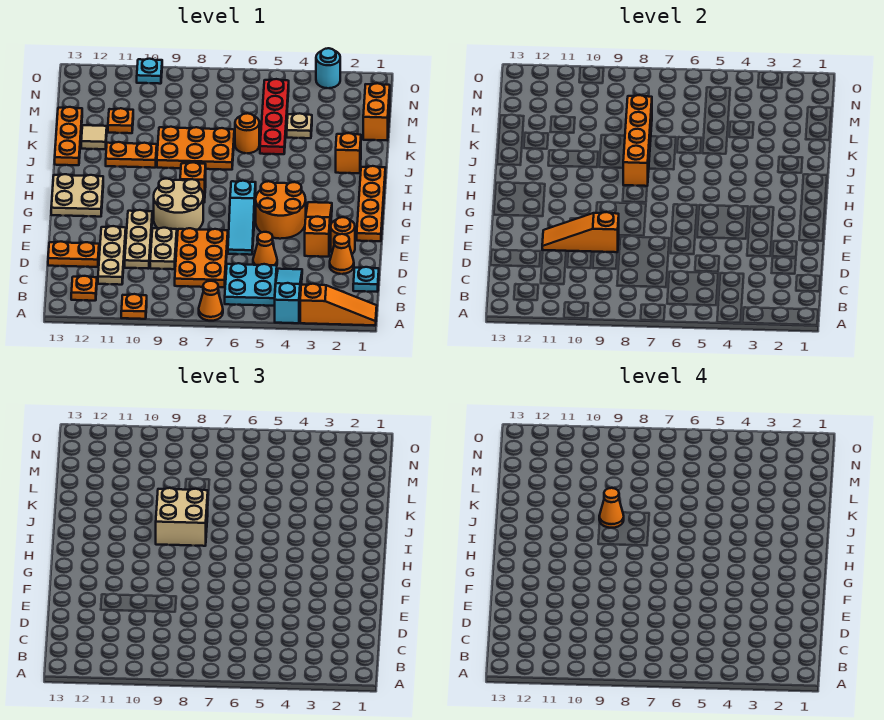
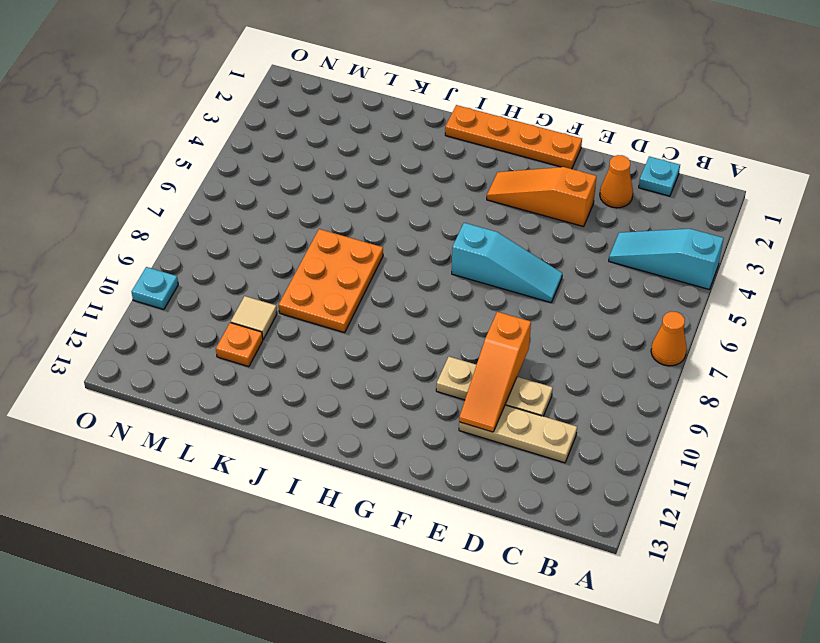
tan tile L10 level 1 -> tan tile K12 level 1
none -> orange slope A1:A3 level 1 top 3
none -> orange plate A10 level 1
none -> cyan plate B5:C6 level 1
none -> orange plate B12 level 1

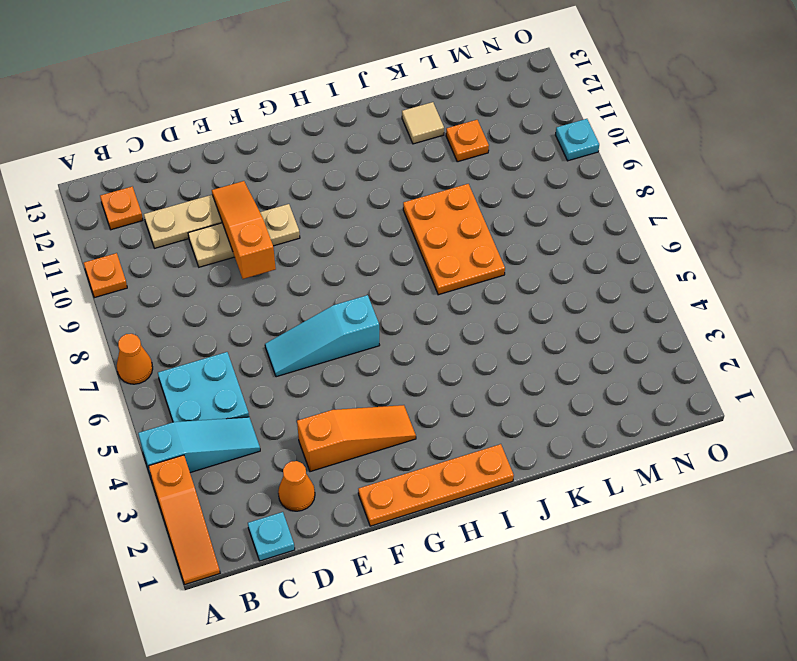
none -> orange plate C7:E8 level 1
none -> orange cone D5 level 1
none -> tan plate D9:E9 level 1
none -> orange plate D12:D13 level 1

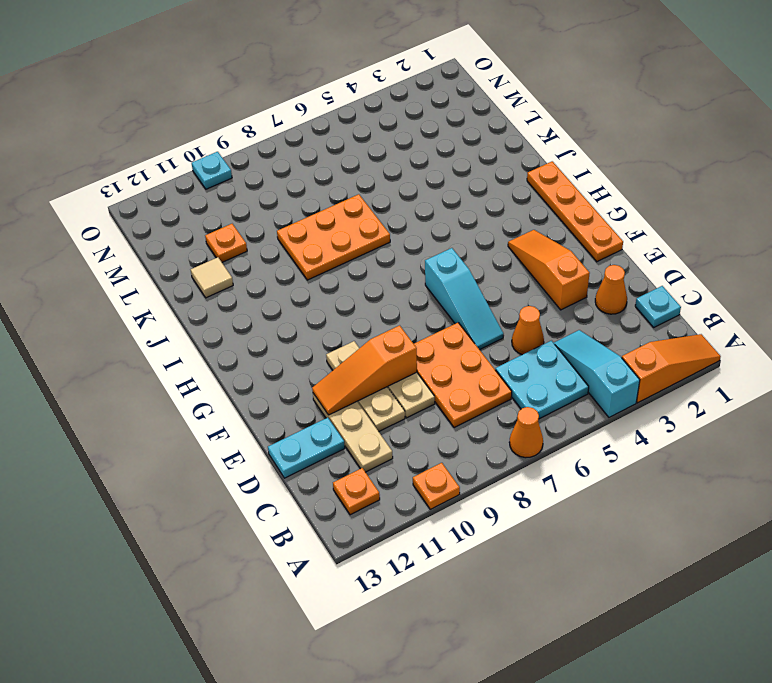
cyan plate D12:D13 level 1 -> orange plate D12:D13 level 1
none -> orange round brick E2 level 1
none -> orange round brick F4:G5 level 1
none -> tan round brick F8:G9 level 1
none -> tan plate G12:H13 level 1

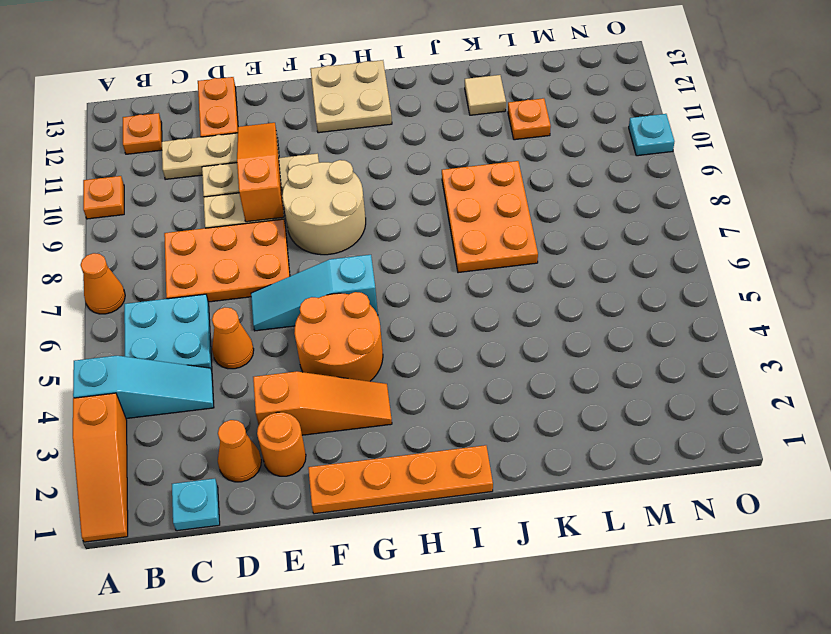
none -> orange brick H8 level 1
none -> orange brick J2 level 1
none -> orange plate J10:J11 level 1
none -> orange plate J13:L13 level 1

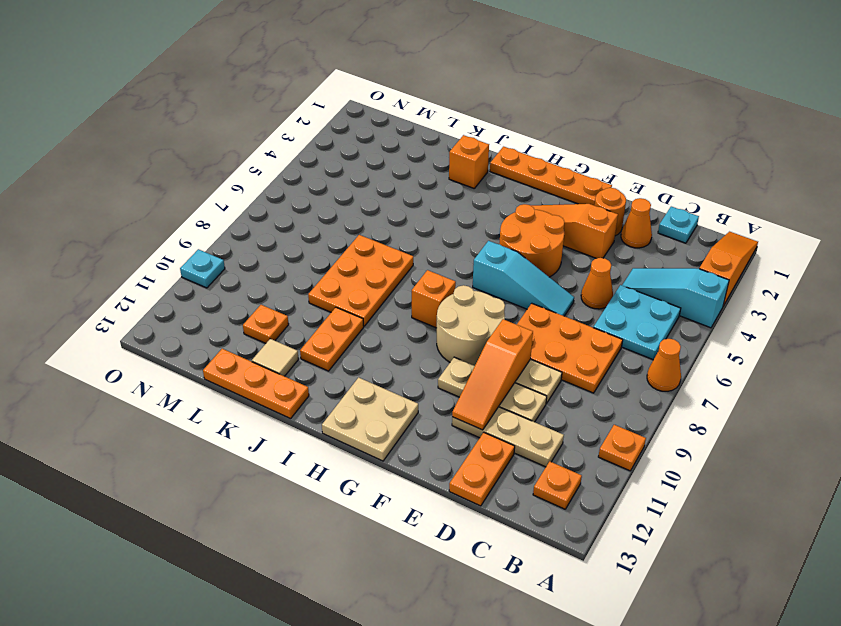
none -> red plate K5:N5 level 1
none -> orange round brick K6 level 1
none -> orange brick L1:M1 level 1
none -> tan plate L4 level 1

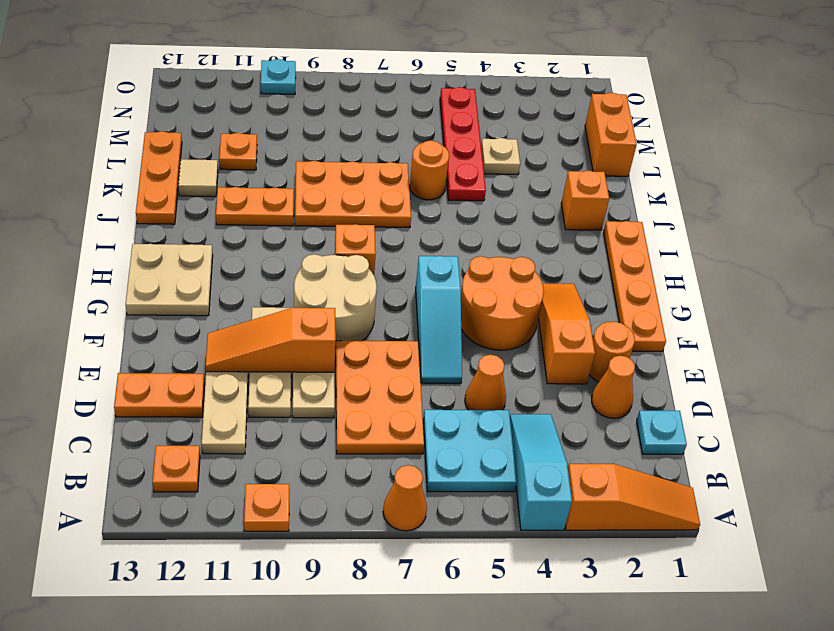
none -> cyan round brick O3 level 1
none -> orange brick I8:L8 level 2
none -> tan brick I8:J9 level 3
none -> orange cone J9 level 4

